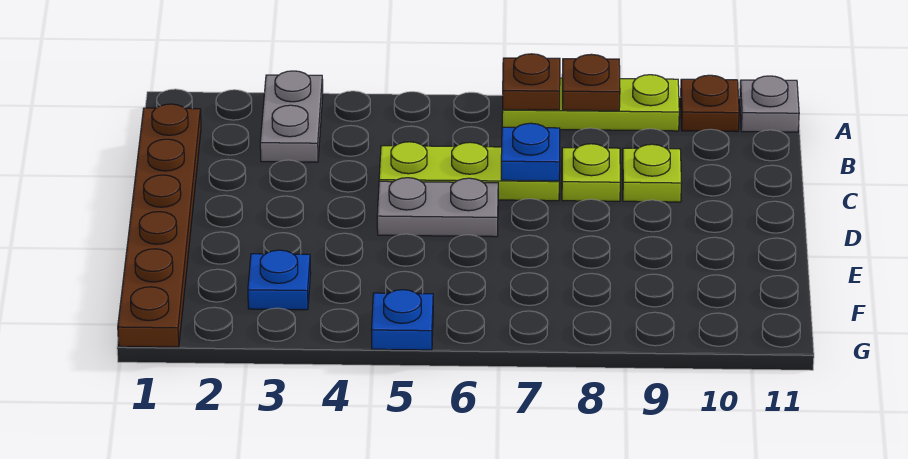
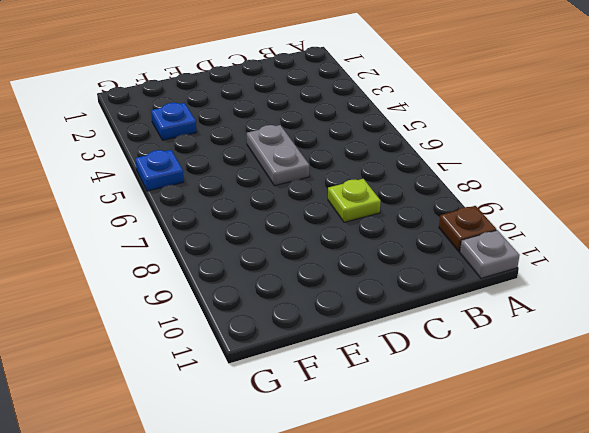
none -> grey plate A3:B3 level 1
none -> lime plate A7:A9 level 1
none -> brown plate B1:G1 level 1

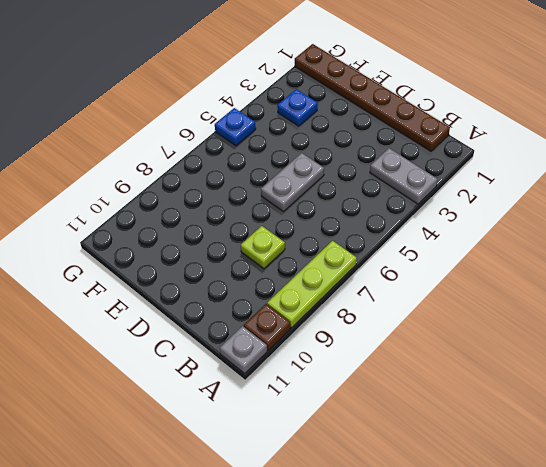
none -> lime plate C5:C7 level 1
none -> lime plate C9 level 1
none -> brown plate A7 level 2

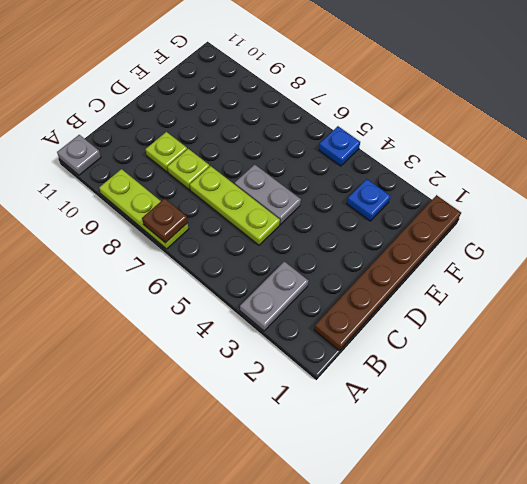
none -> brown plate A10 level 1
none -> brown plate A8 level 2
none -> blue plate C7 level 2

